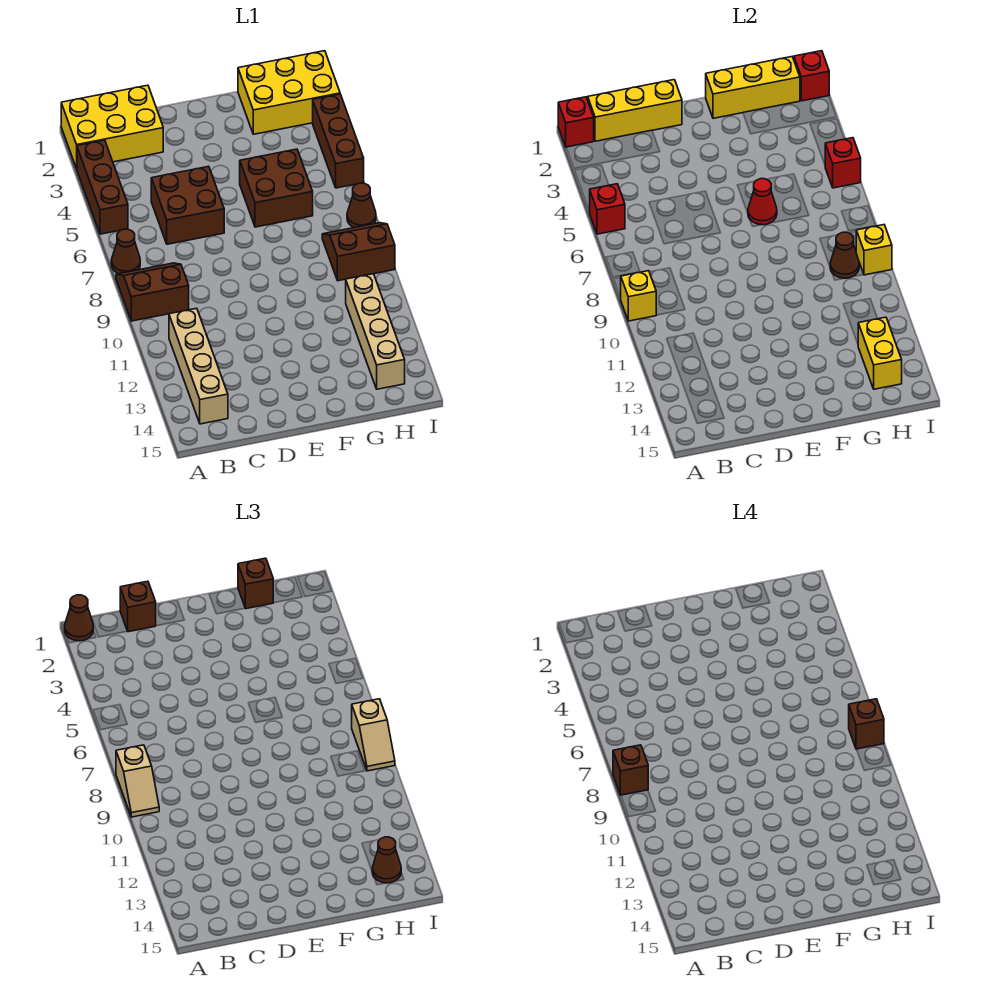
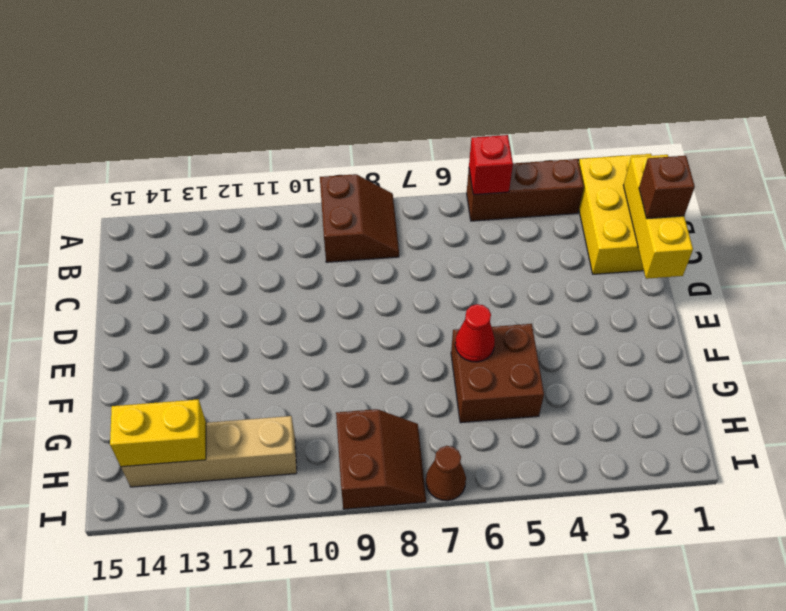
none -> brown cone A7 level 1
none -> tan brick B11:B14 level 1
none -> brown brick C5:D6 level 1
none -> yellow brick G1:I2 level 1

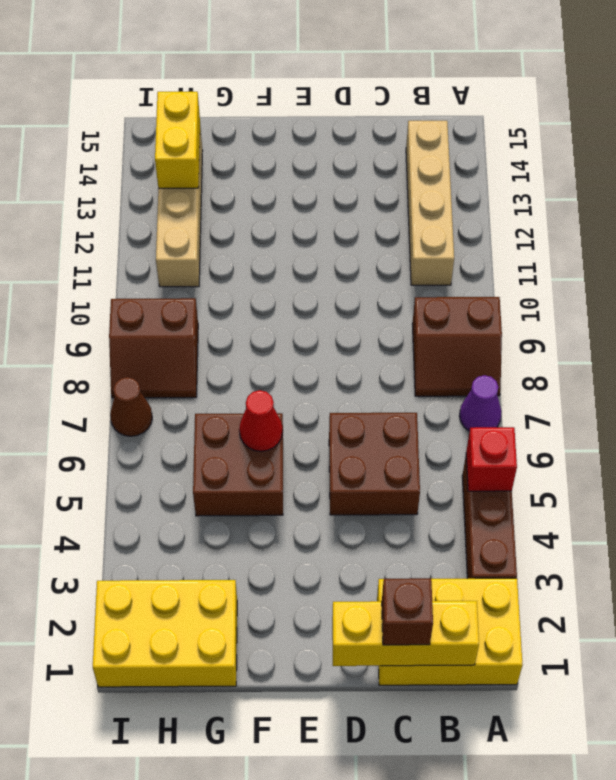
purple cone A7 level 1 -> brown cone A7 level 1
none -> brown brick I3:I5 level 1
none -> red brick A1 level 2
none -> yellow brick A9 level 2
none -> yellow brick F1:H1 level 2

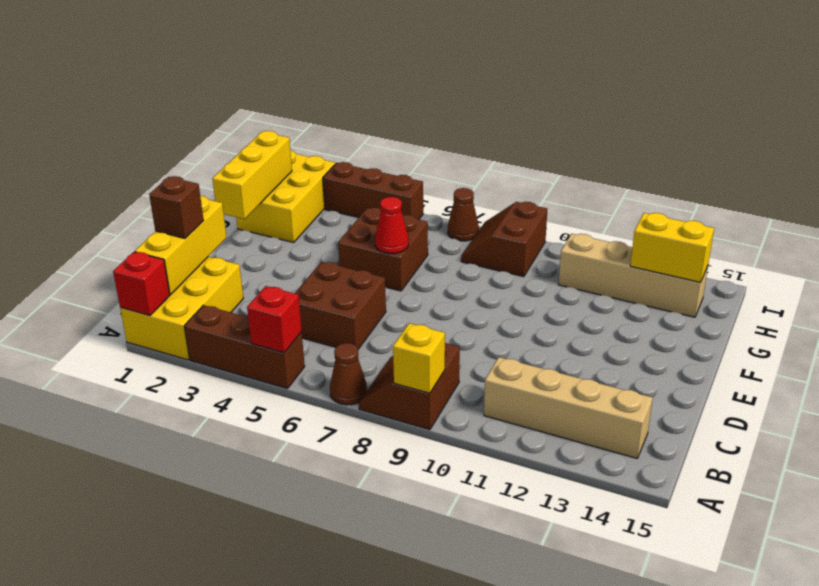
none -> brown cone H9 level 2
none -> red brick I1 level 2
none -> red brick I5 level 2
none -> yellow brick I9 level 2

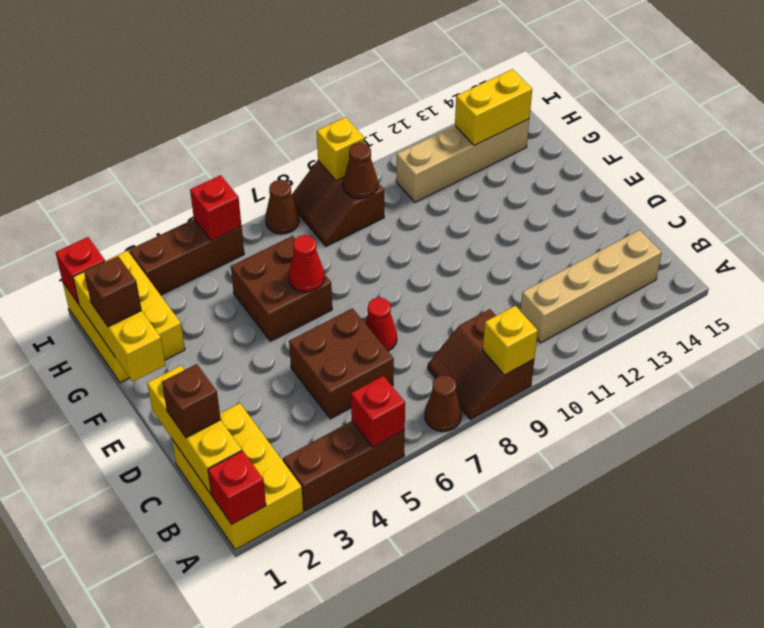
red cone D7 level 1 -> none
none -> brown cone A1 level 3
none -> tan slope A8:A9 level 3 top 8
none -> brown cone H14 level 3
none -> tan slope I8:I9 level 3 top 8

